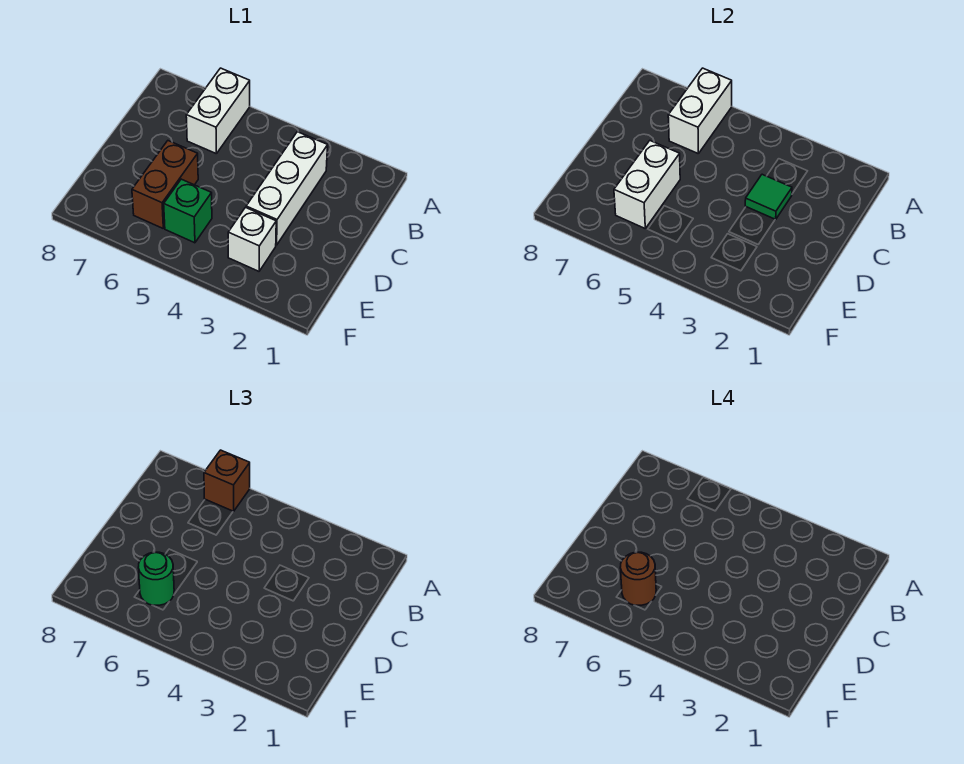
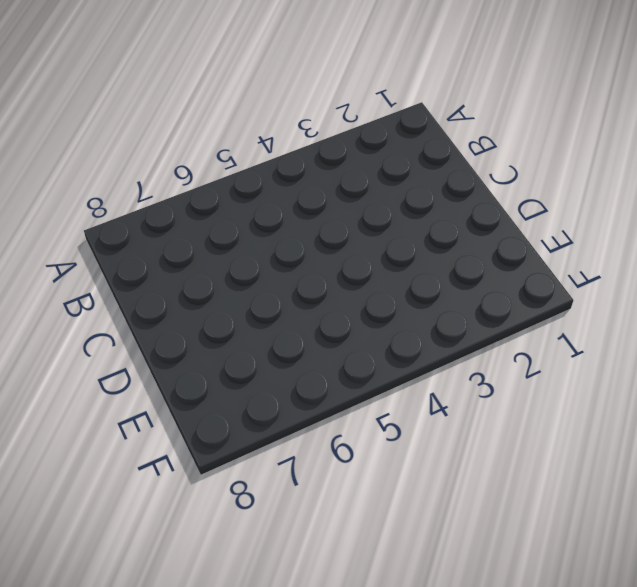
none -> white brick A6:B6 level 1
none -> white brick B3:D3 level 1

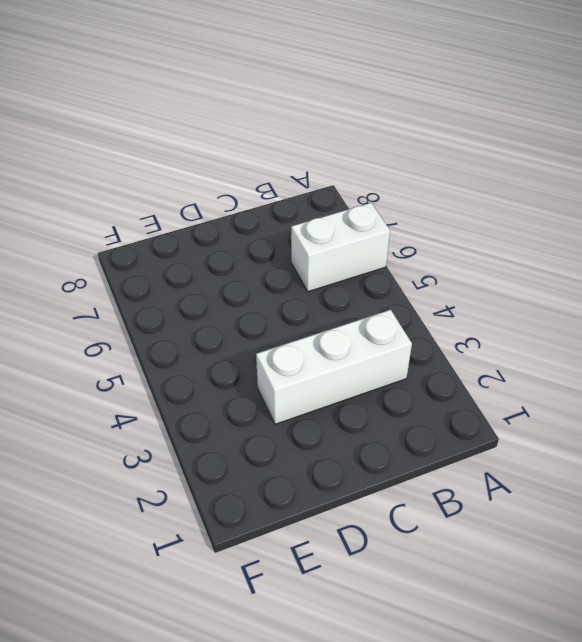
none -> brown brick D6:E6 level 1
none -> white brick E3 level 1

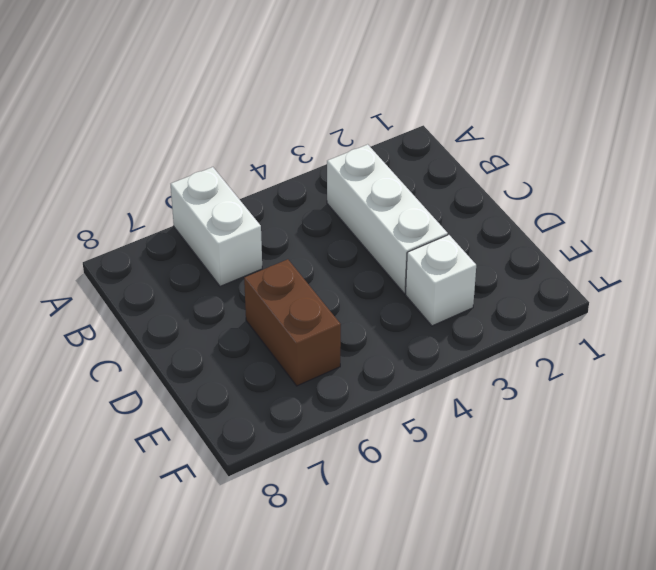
none -> green brick E5 level 1
none -> white brick A6:B6 level 2

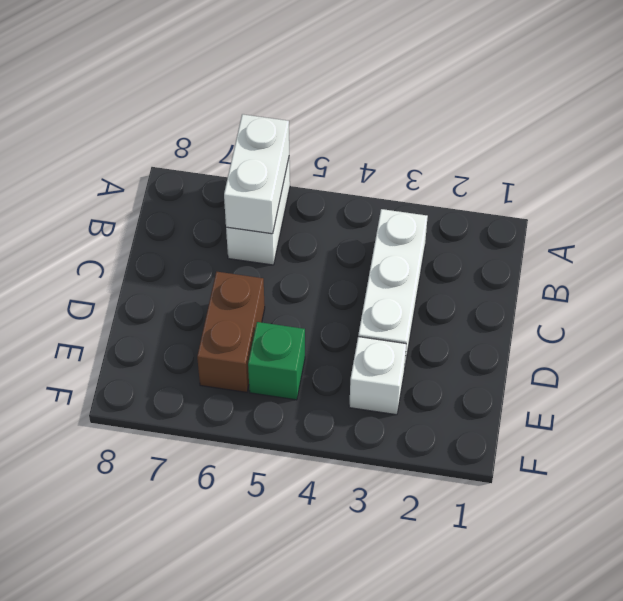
none -> green tile C3 level 2
none -> white brick D6:E6 level 2

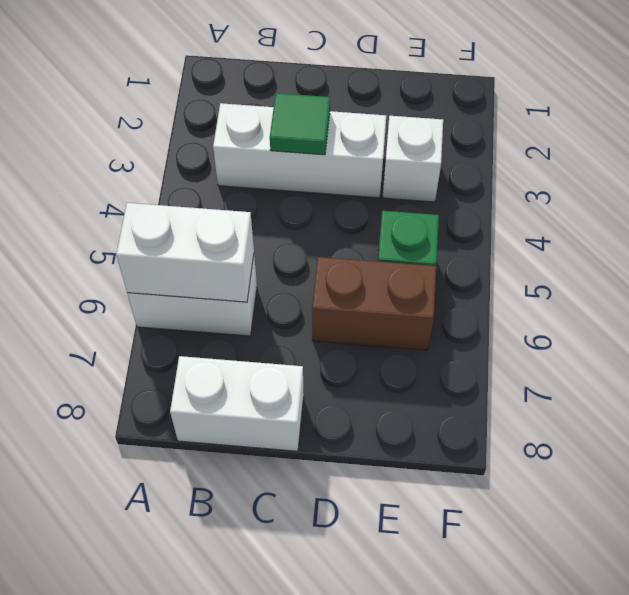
white brick B8:C8 level 1 -> white brick D6:E6 level 2
none -> brown brick A6 level 3
none -> green round brick E6 level 3

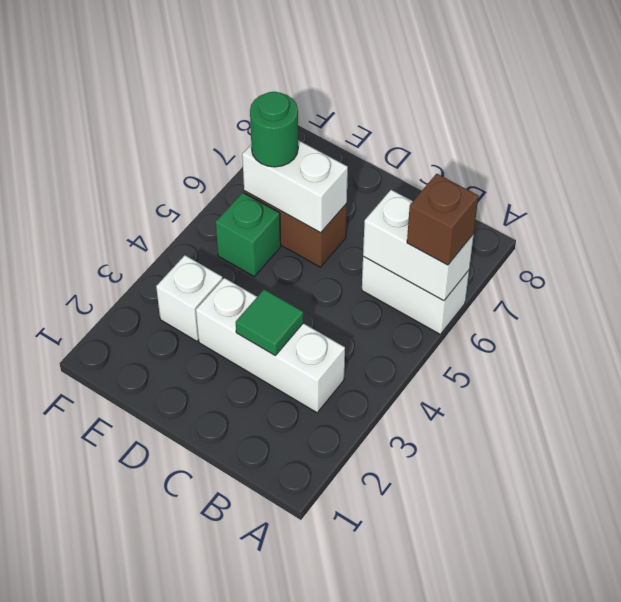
none -> brown round brick E6 level 4

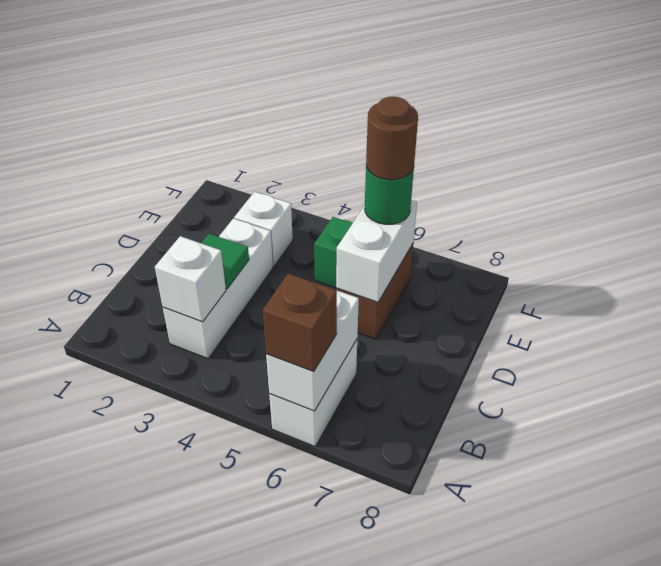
white brick B3 level 2 -> none

